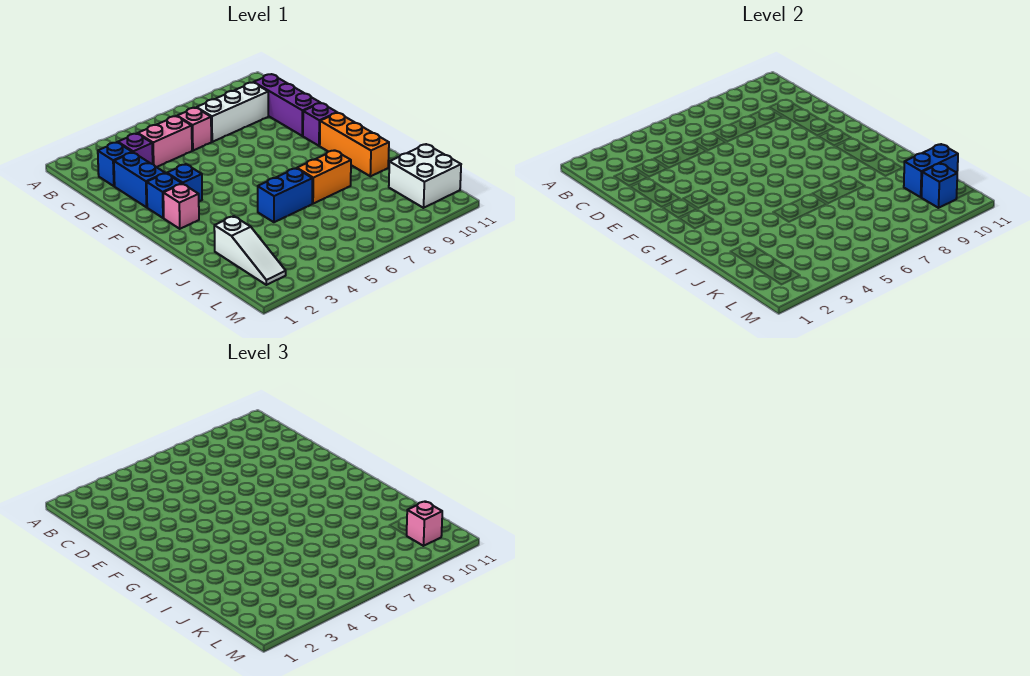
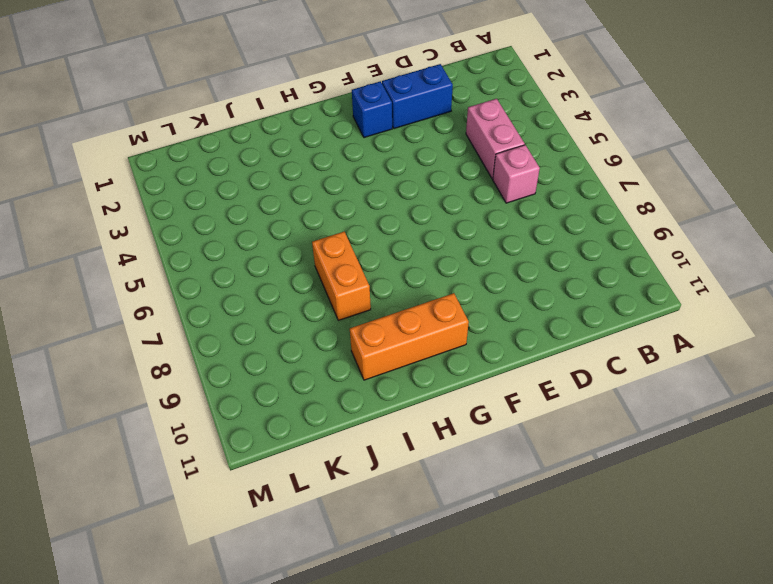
none -> blue brick C2 level 1
none -> purple brick C3 level 1
none -> white brick C7:C9 level 1

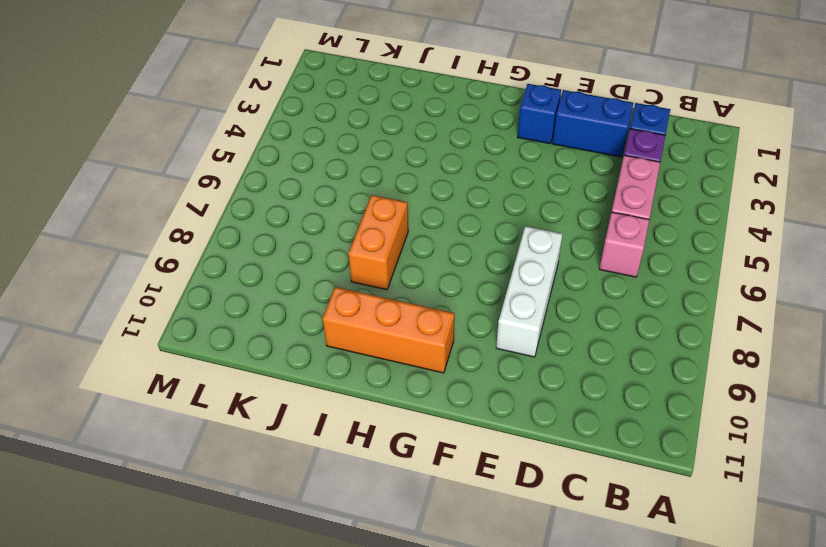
white brick E7:E9 level 1 -> white brick C7:C9 level 1
none -> purple brick C10:E10 level 1
none -> blue brick F3 level 1
none -> purple brick F10 level 1

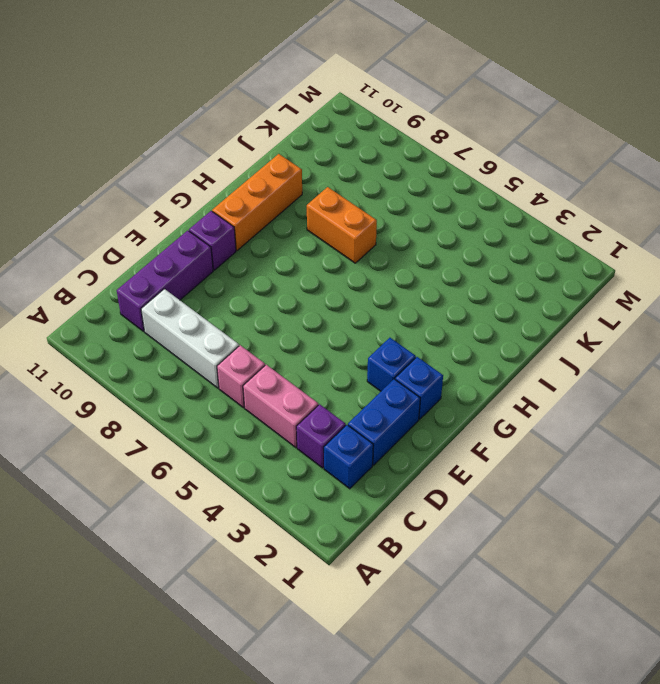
none -> pink brick G2 level 1
none -> blue brick I5:I6 level 1
none -> white slope J2:L2 level 1 top J

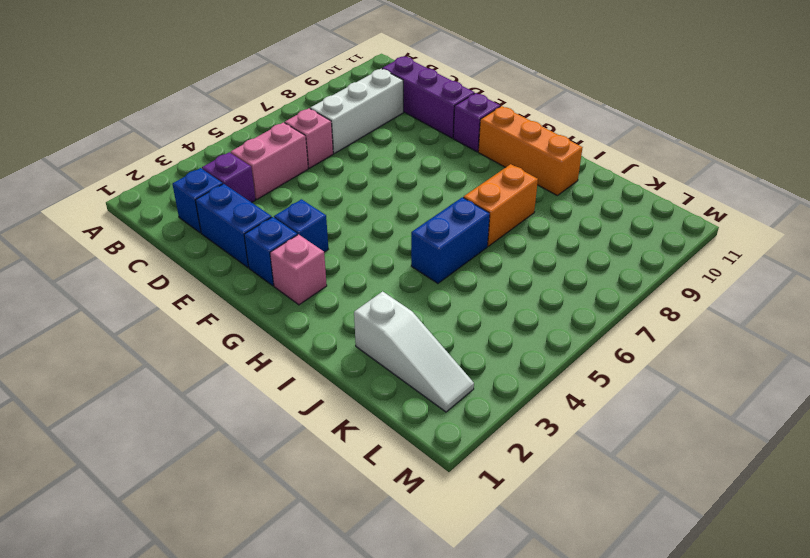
none -> white brick K10:L11 level 1
none -> blue brick K10:K11 level 2
none -> blue brick L10 level 2

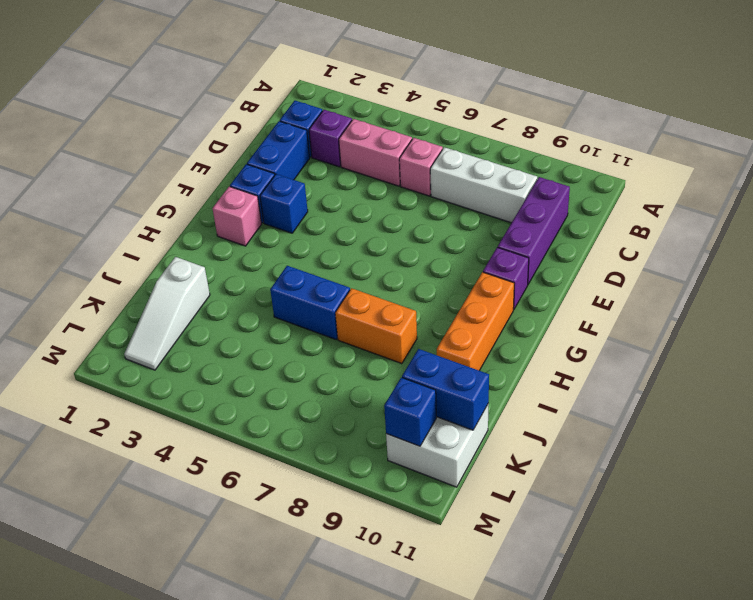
none -> pink brick L10 level 3

